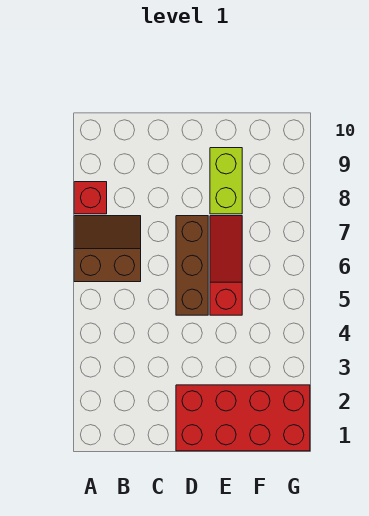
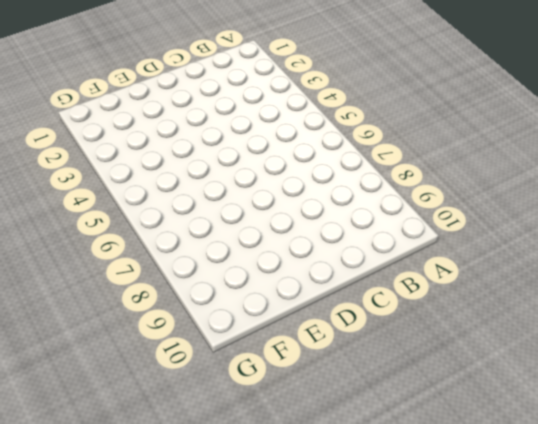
none -> brown slope A6:B7 level 1 top 6
none -> red brick A8 level 1

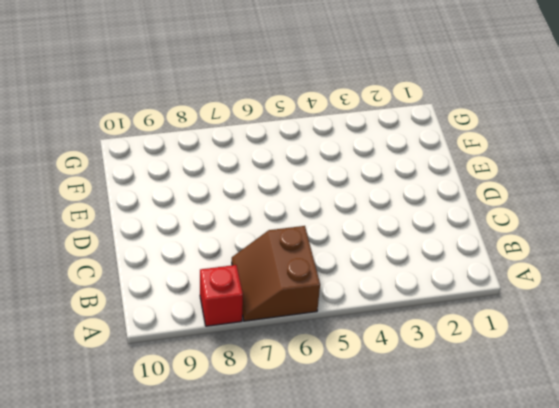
none -> red brick D1:G2 level 1
none -> brown brick D5:D7 level 1

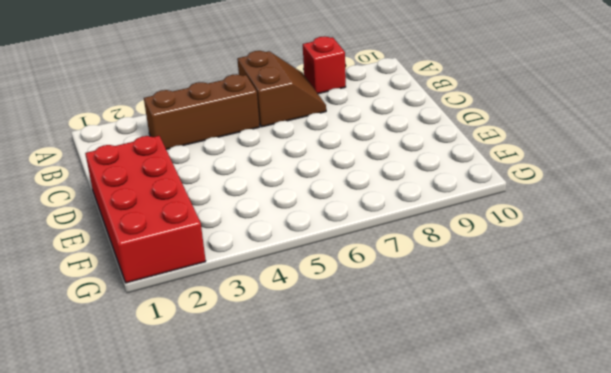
brown brick B3:B5 level 1 -> brown brick D5:D7 level 1
none -> red slope E5:E7 level 1 top 5
none -> lime brick E8:E9 level 1

